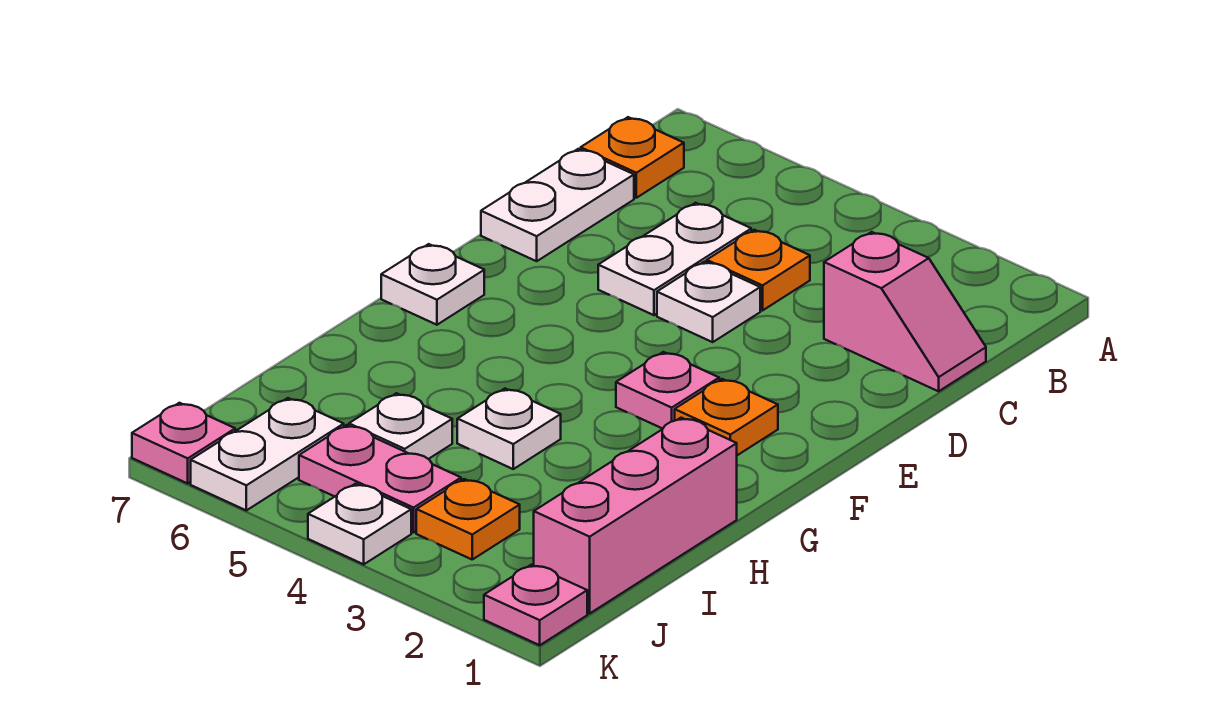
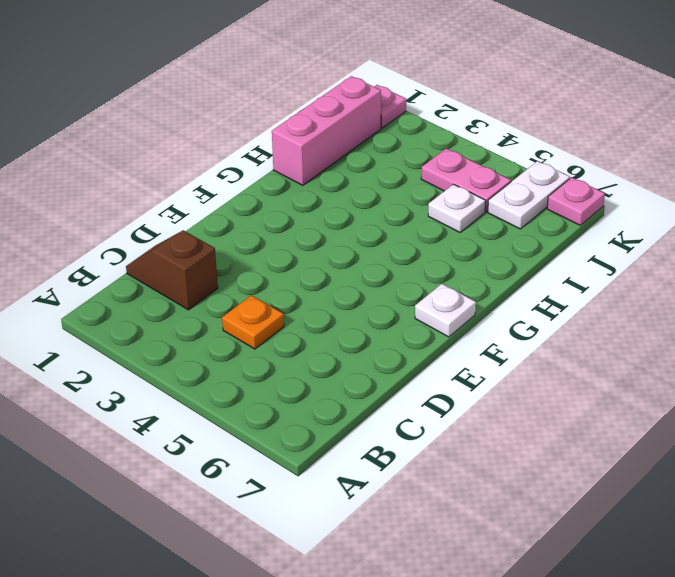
brown slope C1:C2 level 1 top 2 -> pink slope C1:C2 level 1 top 2
none -> orange plate B7 level 1
none -> white plate C5:D5 level 1
none -> white plate C7:D7 level 1

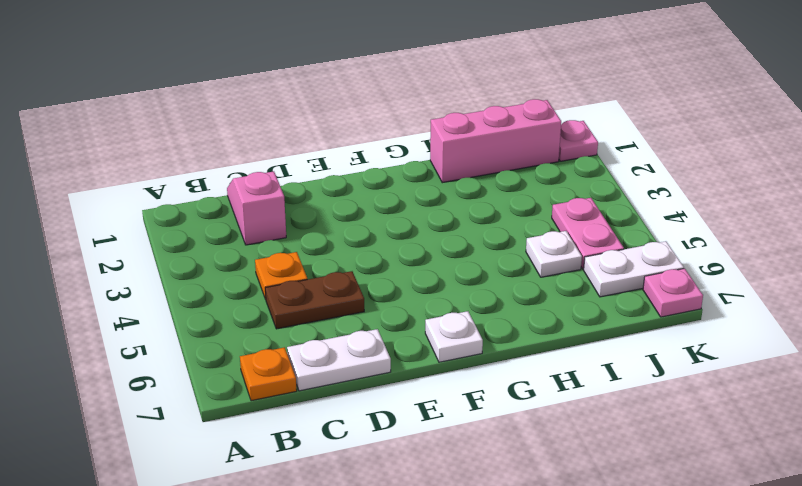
brown plate C5:D5 level 1 -> white plate C5:D5 level 1
none -> white plate D4 level 1
none -> orange plate F2 level 1
none -> pink plate F3 level 1

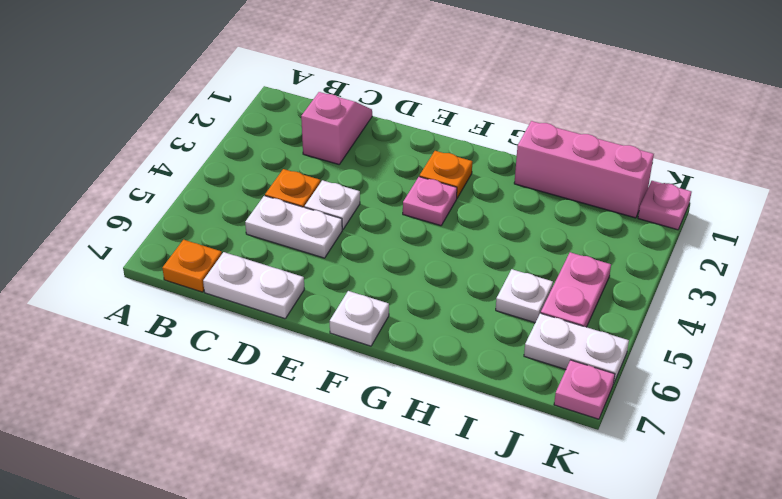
none -> white plate H4 level 1
none -> orange plate J3 level 1
none -> white plate K4 level 1

